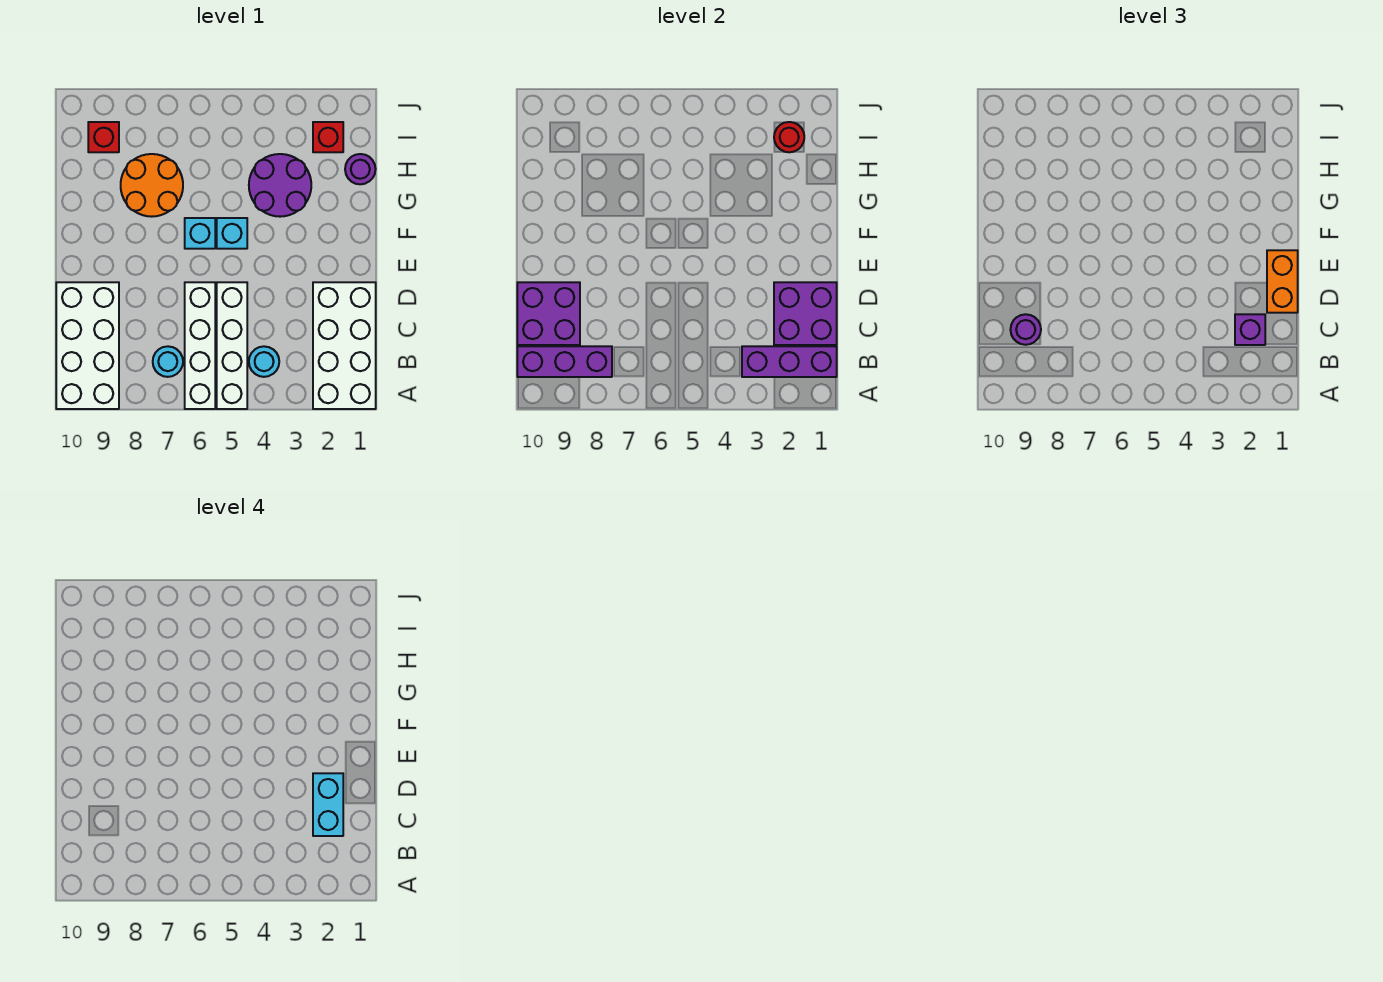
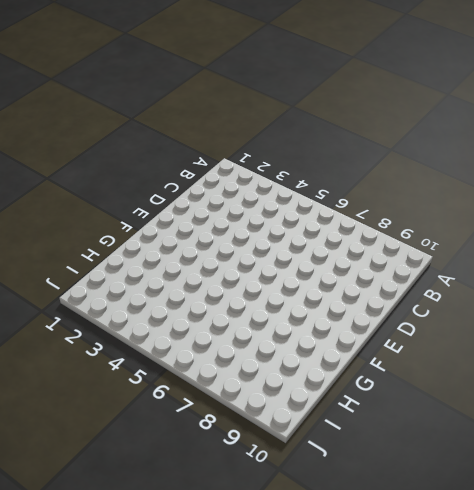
none -> white brick A1:D2 level 1
none -> white brick A5:D5 level 1
none -> white brick A6:D6 level 1

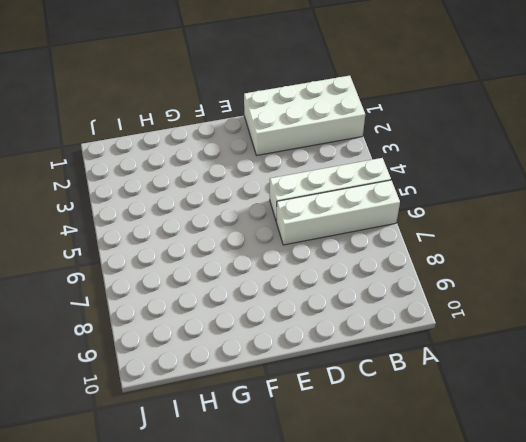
none -> white brick A9:D10 level 1
none -> cyan round brick B4 level 1
none -> cyan round brick B7 level 1

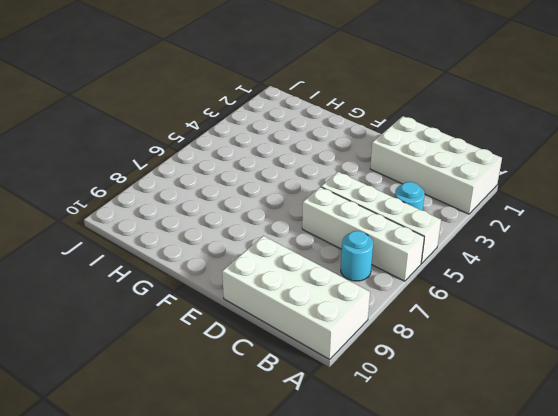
none -> cyan brick F5 level 1
none -> cyan brick F6 level 1
none -> purple round brick G3:H4 level 1

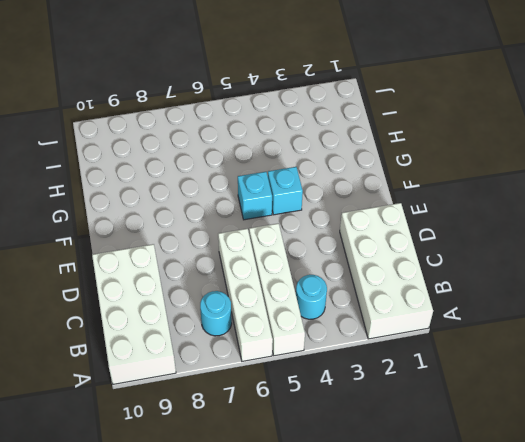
cyan brick F4 level 1 -> cyan brick F6 level 1
none -> purple round brick G3:H4 level 1
none -> orange round brick G7:H8 level 1
none -> purple round brick H1 level 1

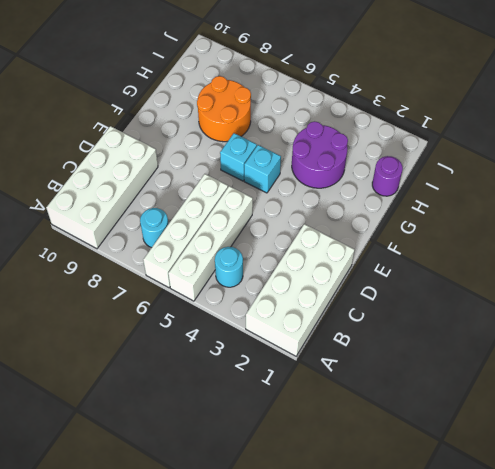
none -> red brick I2 level 1
none -> red brick I9 level 1
none -> purple brick B1:B3 level 2

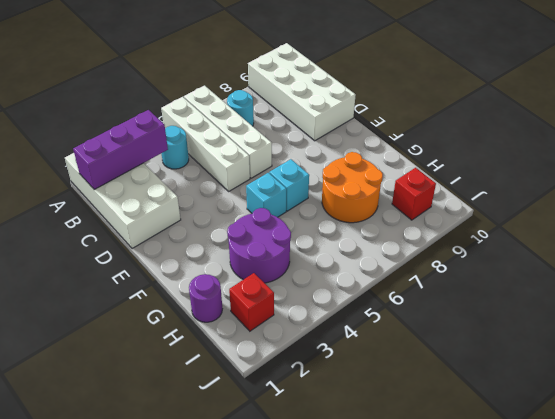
none -> purple brick B8:B10 level 2
none -> purple brick C1:D2 level 2
none -> purple brick C9:D10 level 2

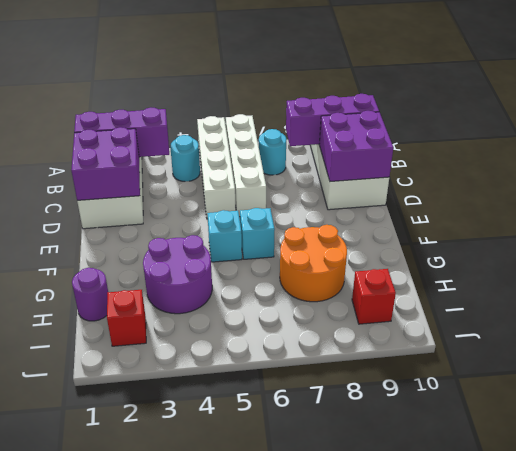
none -> red round brick I2 level 2
none -> purple brick C2 level 3
none -> purple round brick C9 level 3

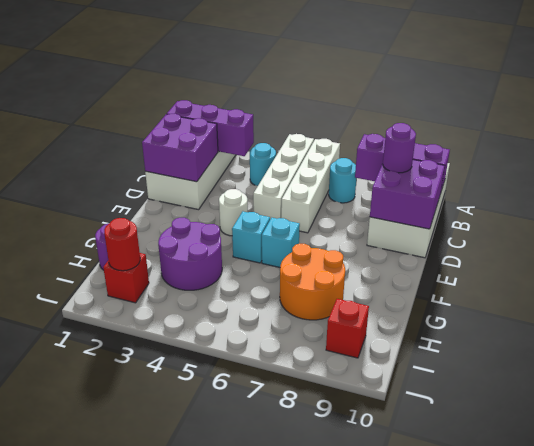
white round brick E4 level 1 -> none
none -> purple brick C2 level 3
none -> orange brick D1:E1 level 3
none -> cyan brick C2:D2 level 4

